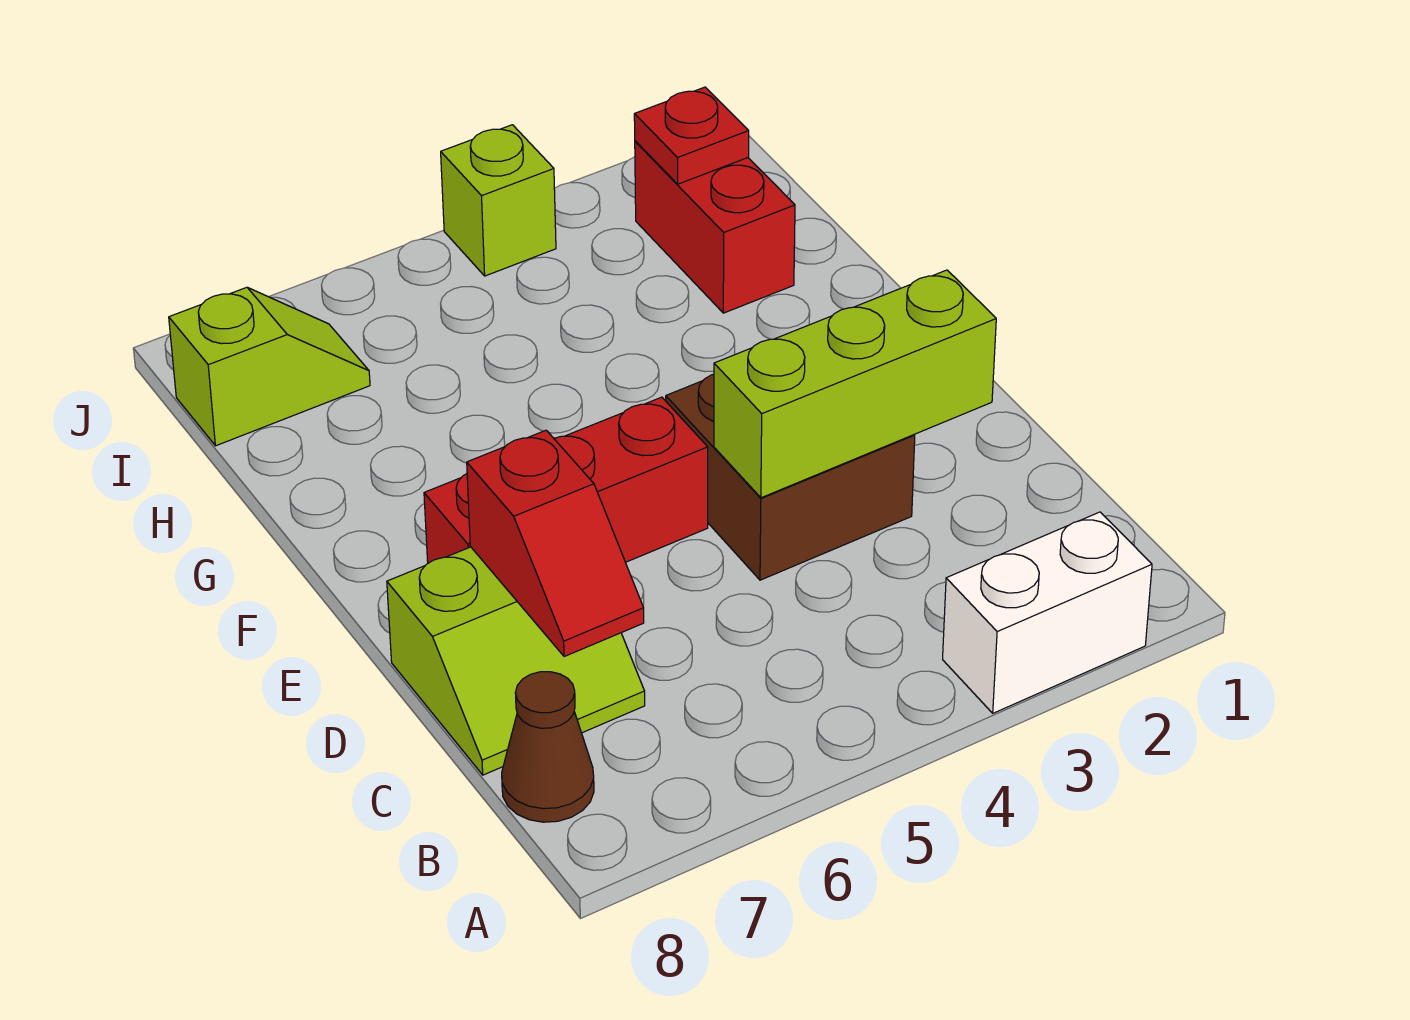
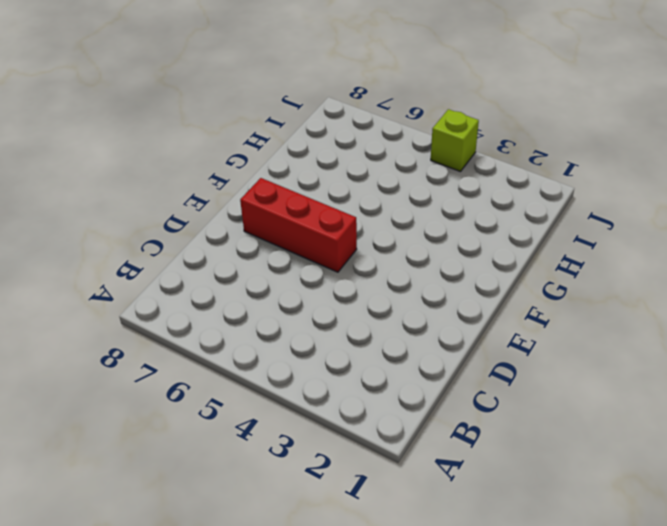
none -> white brick A2:A3 level 1
none -> brown cone B8 level 1

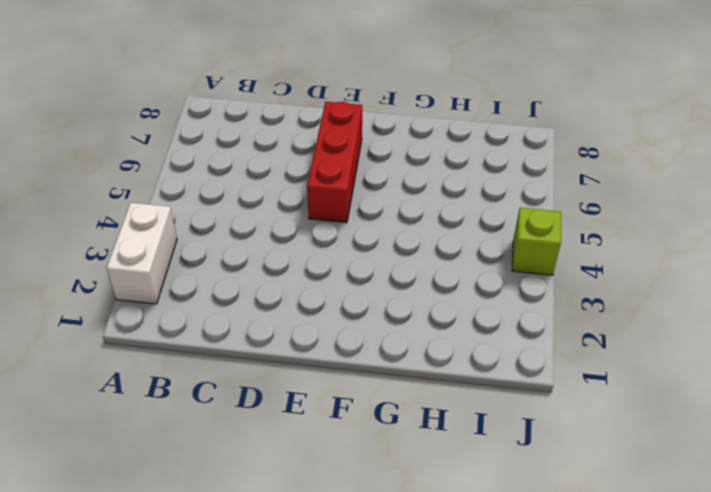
none -> brown cone B8 level 1
none -> lime slope C7:D8 level 1 top D

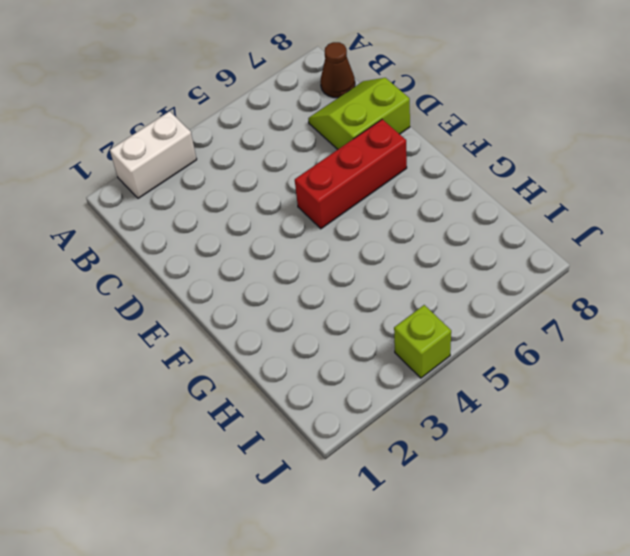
none -> brown brick D3:E4 level 1
none -> red brick H2:I2 level 1

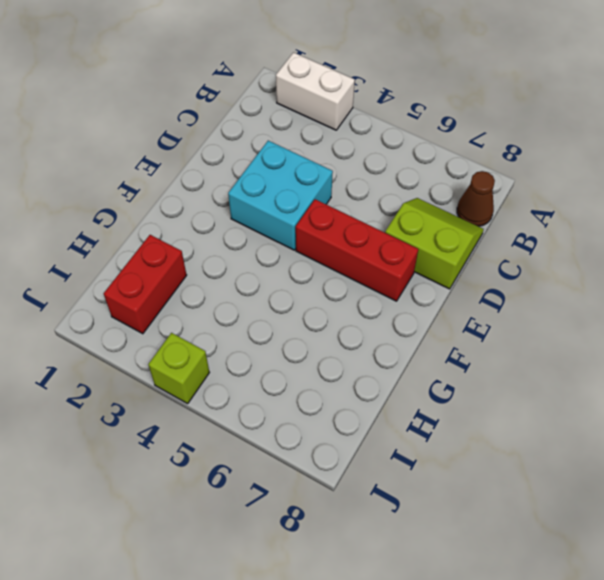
cyan brick D3:E4 level 1 -> brown brick D3:E4 level 1
none -> lime slope I7:I8 level 1 top 8
none -> red slope C7:D7 level 2 top D

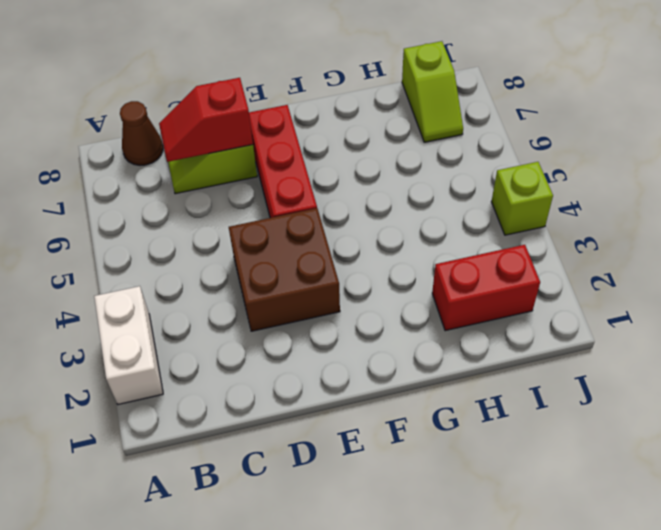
none -> lime brick D2:D4 level 2
none -> red plate I2 level 2

